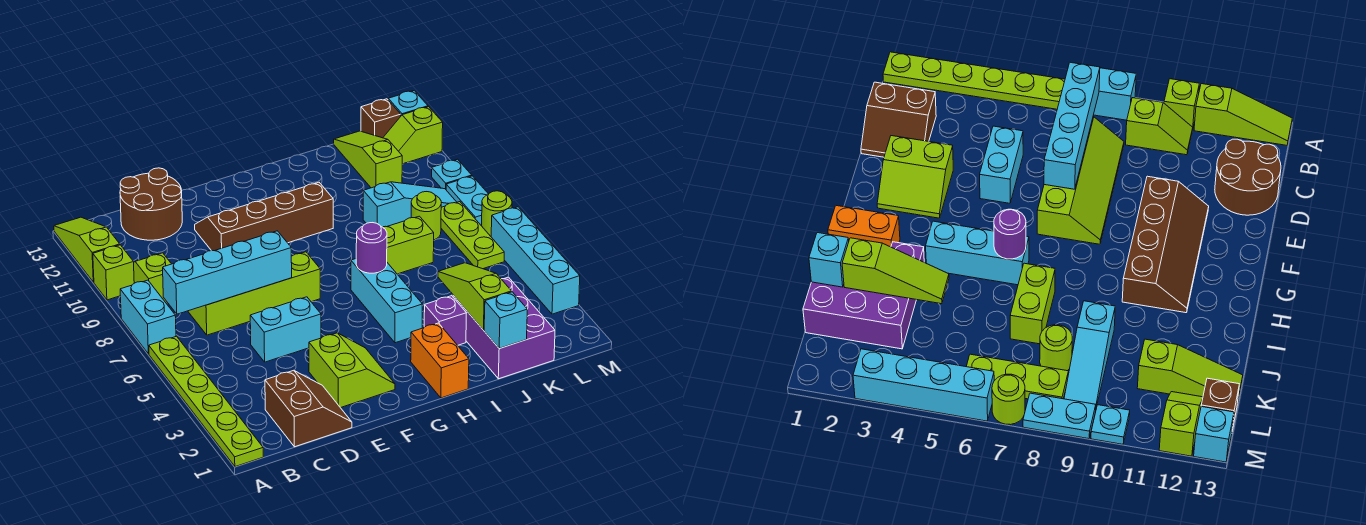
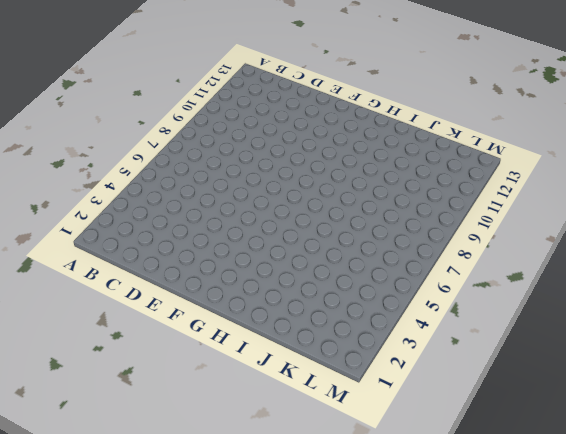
none -> lime plate A1:A6 level 1
none -> cyan brick A7:A8 level 1
none -> lime brick A10 level 1
none -> lime slope A11:A13 level 1 top 11

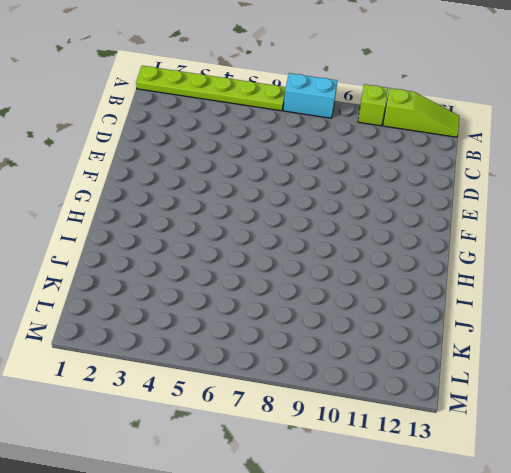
none -> lime slope B9:B10 level 1 top 9
none -> brown slope C1:D2 level 1 top C
none -> lime slope C7:F8 level 1 top 7
none -> brown round brick C12:D13 level 1

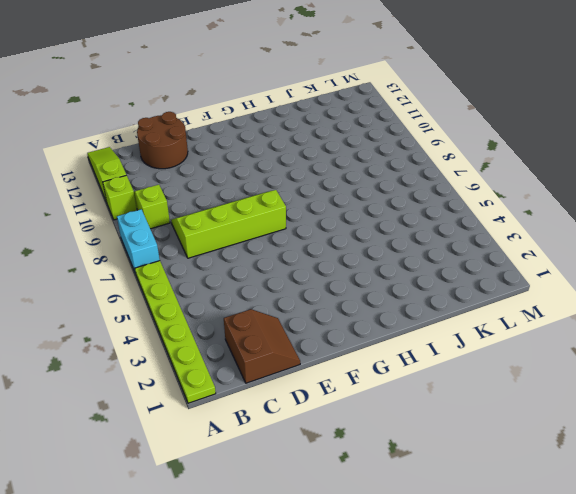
none -> cyan brick D5:E5 level 1
none -> lime slope E2:F3 level 1 top E
none -> brown slope E10:H11 level 1 top 10
none -> orange brick H1:H2 level 1

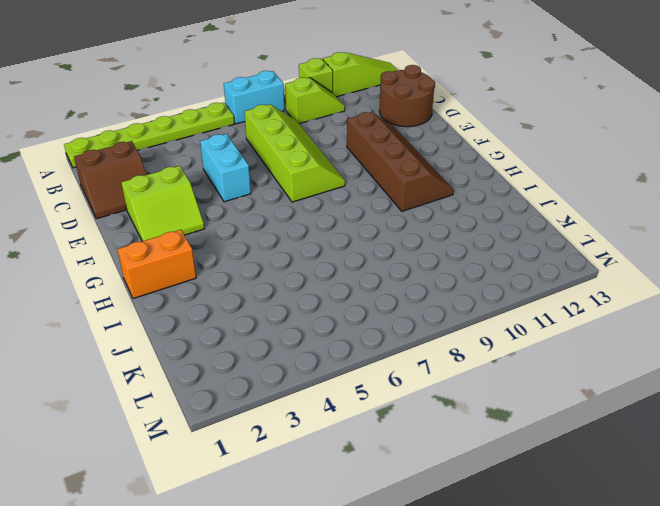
none -> cyan brick H4:H6 level 1
none -> purple brick I3 level 1
none -> lime brick I7:J7 level 1
none -> purple brick J1:K3 level 1

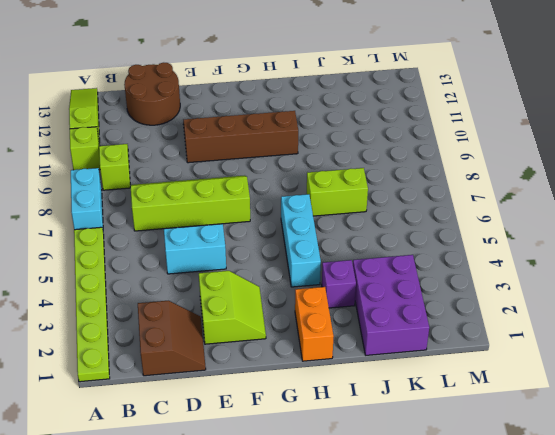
none -> cyan slope J9:L9 level 1 top J
none -> lime round brick K8 level 1
none -> lime slope K11:K13 level 1 top 11
none -> lime plate L6:L8 level 1

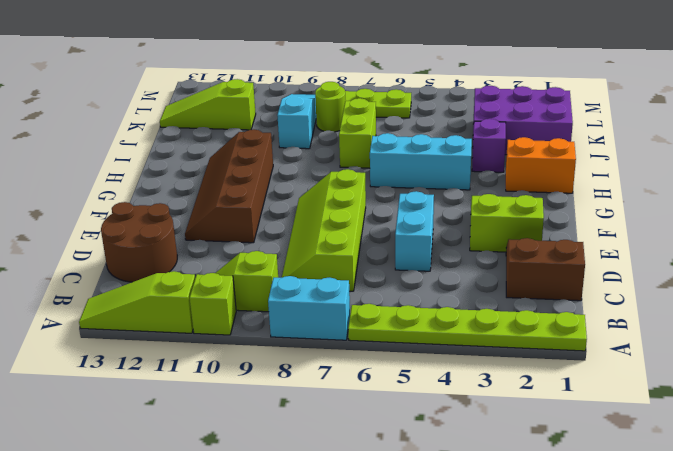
none -> lime slope L12:M12 level 1 top M
none -> brown brick L13 level 1
none -> cyan brick M3:M6 level 1
none -> lime round brick M7 level 1

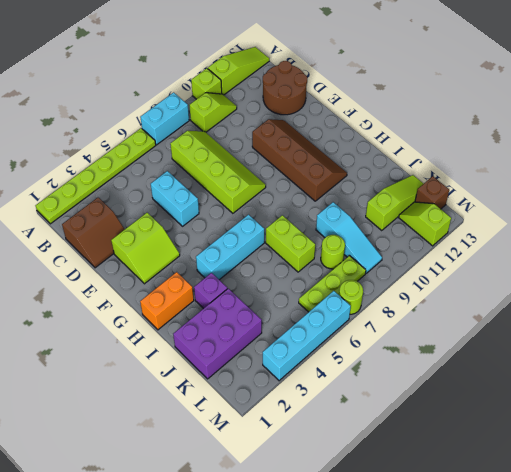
none -> cyan plate M8:M9 level 1
none -> cyan plate M10 level 1
none -> cyan brick M13 level 1
none -> cyan brick B7:E7 level 2

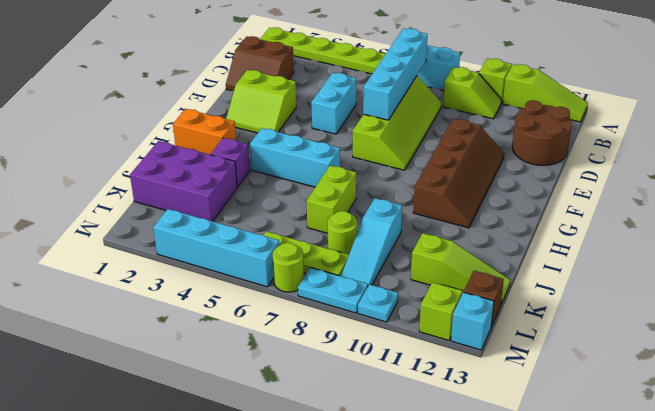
none -> purple round brick H6 level 2
none -> cyan brick J1 level 2
none -> lime slope J2:J4 level 2 top 2

